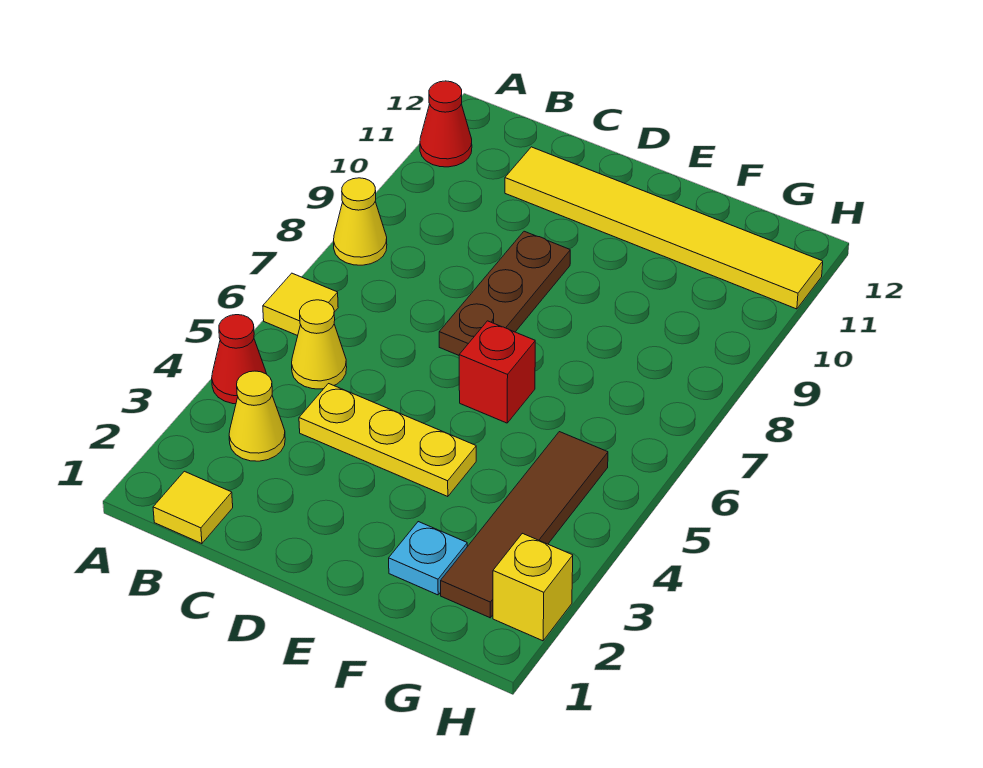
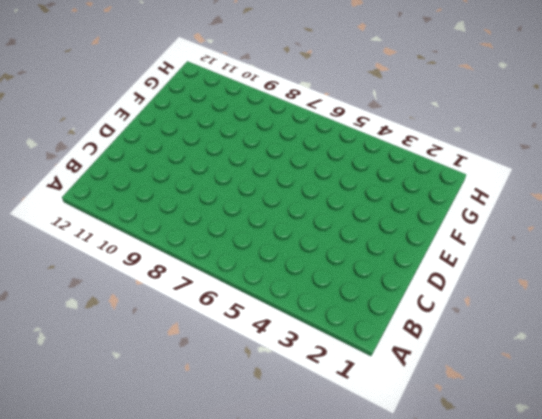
none -> red cone A4 level 1
none -> yellow tile A6 level 1
none -> yellow cone A8 level 1

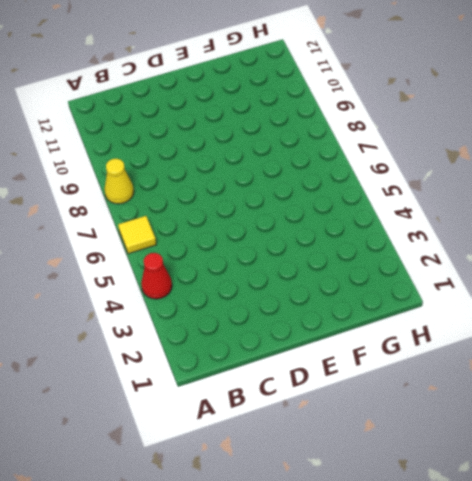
none -> red cone A11 level 1
none -> yellow tile B1 level 1
none -> yellow cone B3 level 1

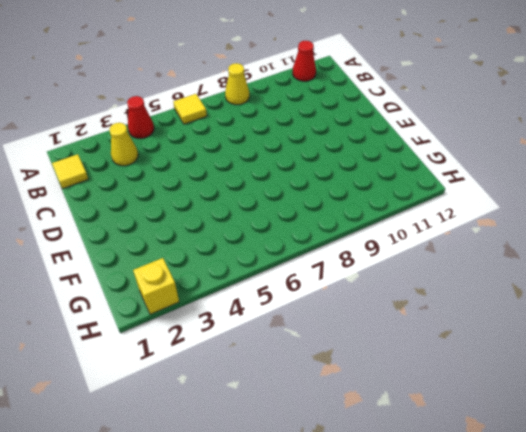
none -> yellow cone B5 level 1
none -> yellow plate C4:E4 level 1
none -> yellow tile C11:H11 level 1

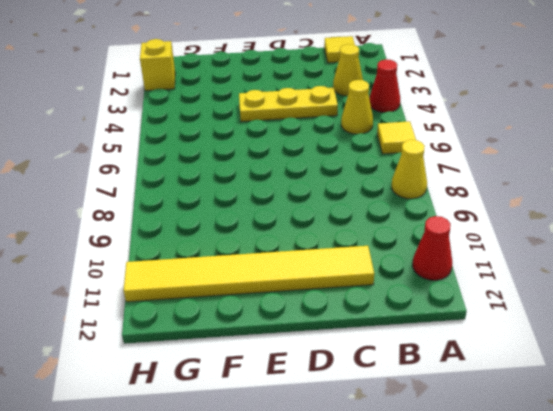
none -> brown plate D7:D9 level 1
none -> red brick E6 level 1
none -> cyan plate F2 level 1

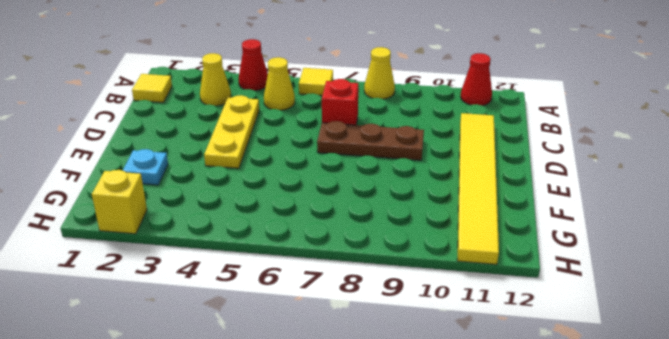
red brick C7 level 1 -> red brick E6 level 1
none -> brown tile G2:G5 level 1

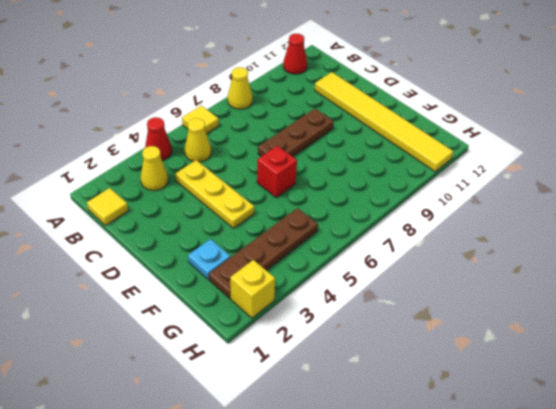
brown plate G2:G5 level 1 -> brown tile G2:G5 level 1

